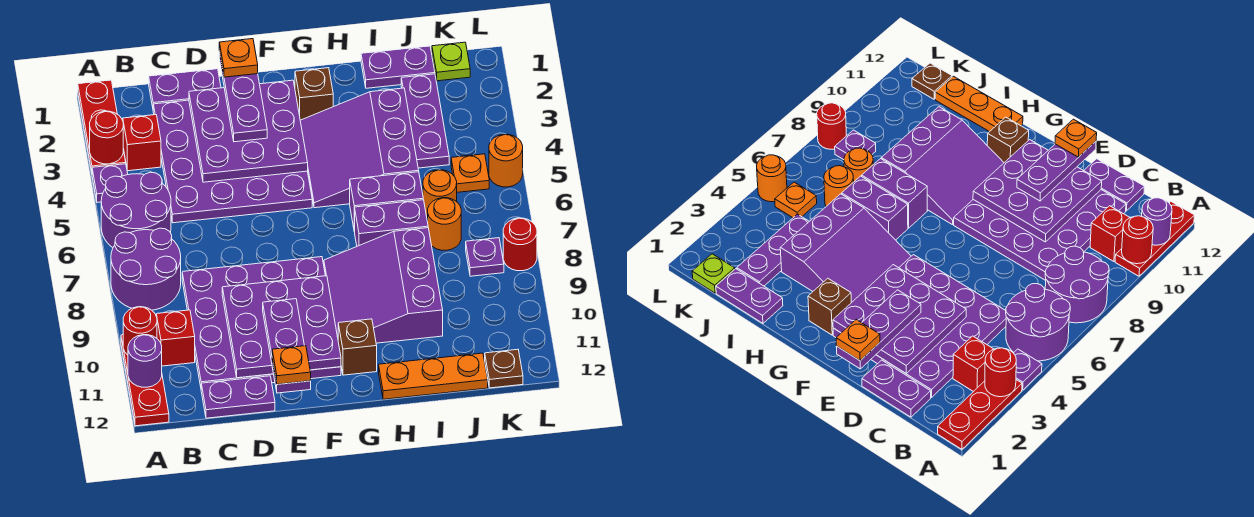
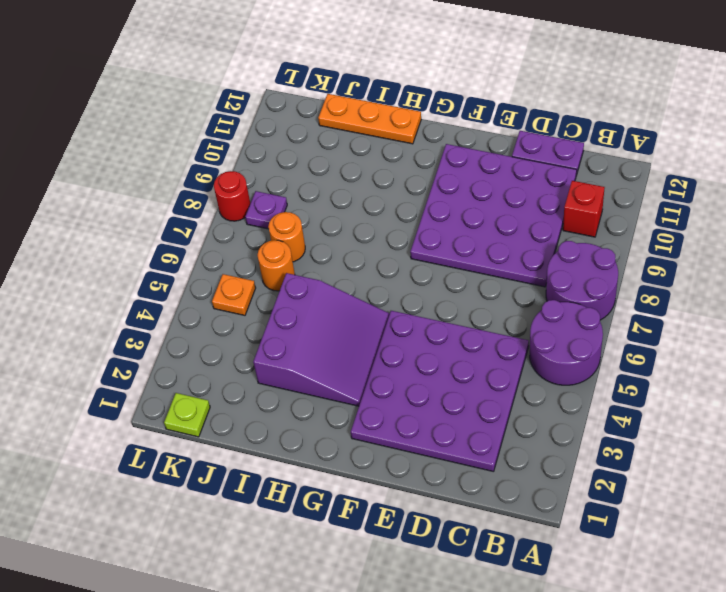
none -> red plate A1:A3 level 1
none -> purple plate A4 level 1
none -> red plate A10:A12 level 1
none -> red brick B3 level 1

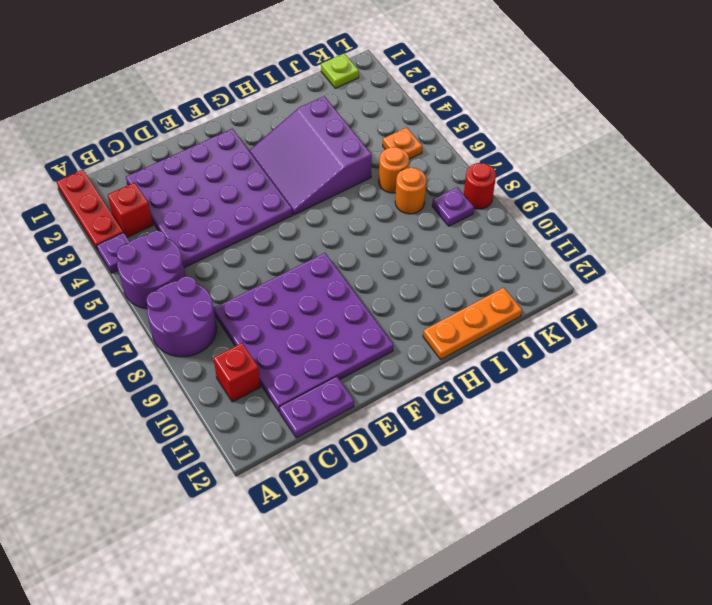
none -> red plate A10:A12 level 1
none -> purple plate C1:D1 level 1
none -> brown brick G2 level 1
none -> purple slope G8:I10 level 1 top I

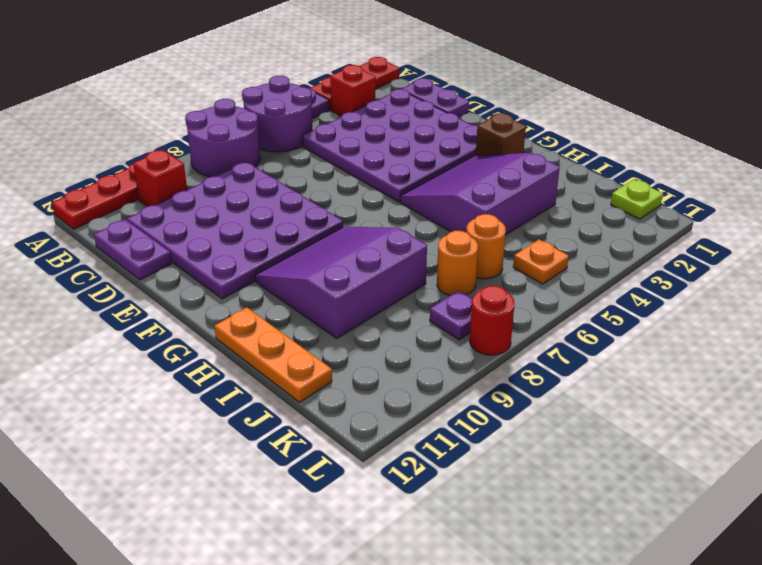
none -> brown brick G11 level 1
none -> purple brick H6:I6 level 1
none -> purple brick H7:I7 level 1
none -> purple plate I1:J1 level 1

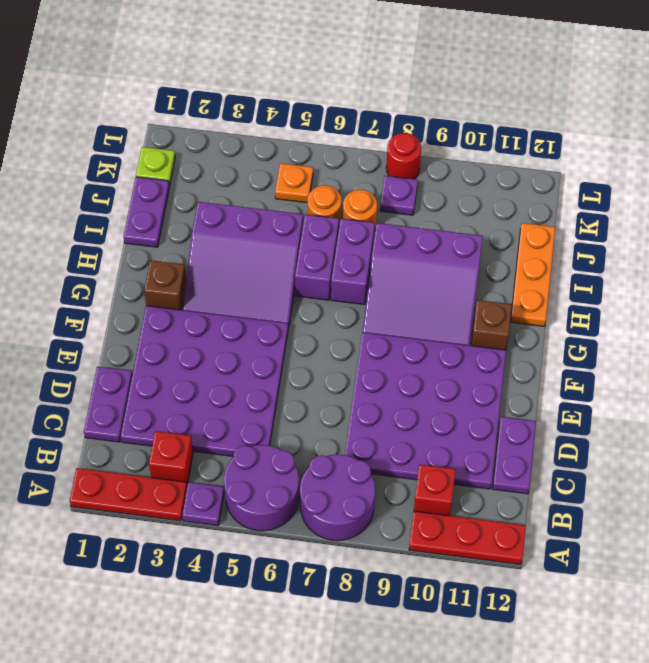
none -> purple plate J2:J4 level 1
none -> brown plate K12 level 1
none -> orange round brick L5 level 1
none -> red round brick A3 level 2

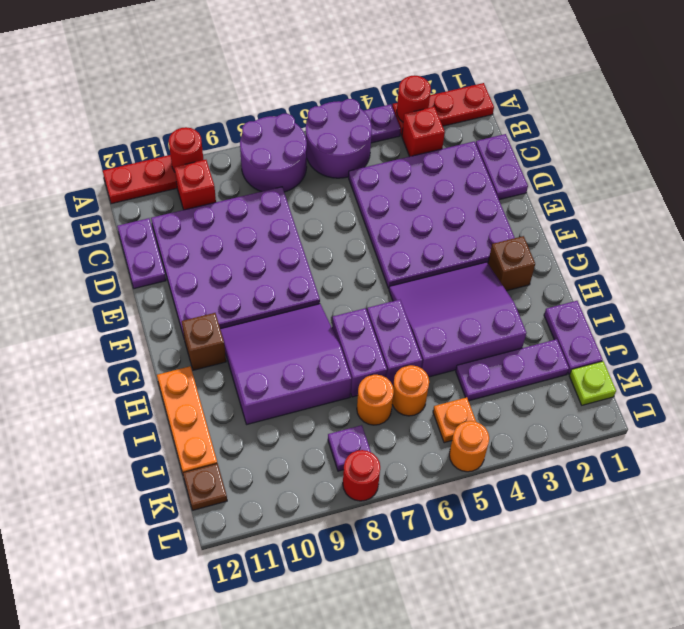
none -> purple round brick A11 level 2
none -> purple plate D2:F4 level 2
none -> purple plate D9:F11 level 2
none -> purple plate E1:E3 level 3

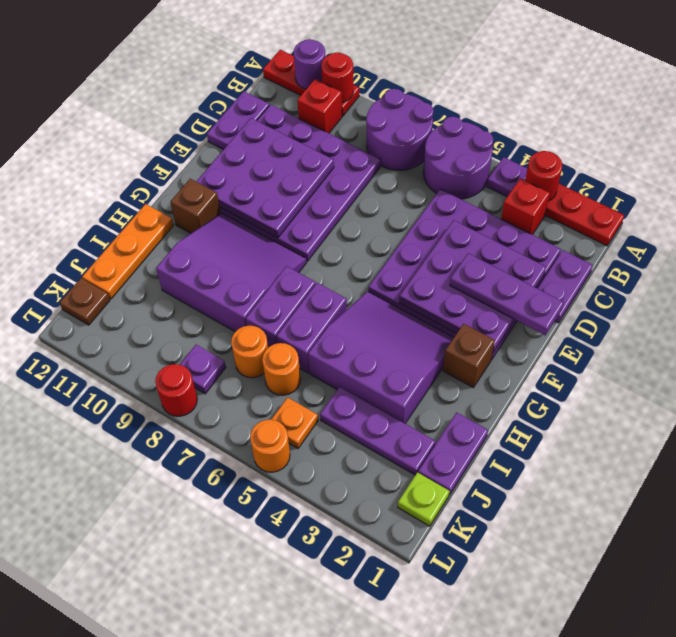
none -> purple plate E10:E12 level 3
none -> orange plate E1 level 4
none -> orange plate E12 level 4

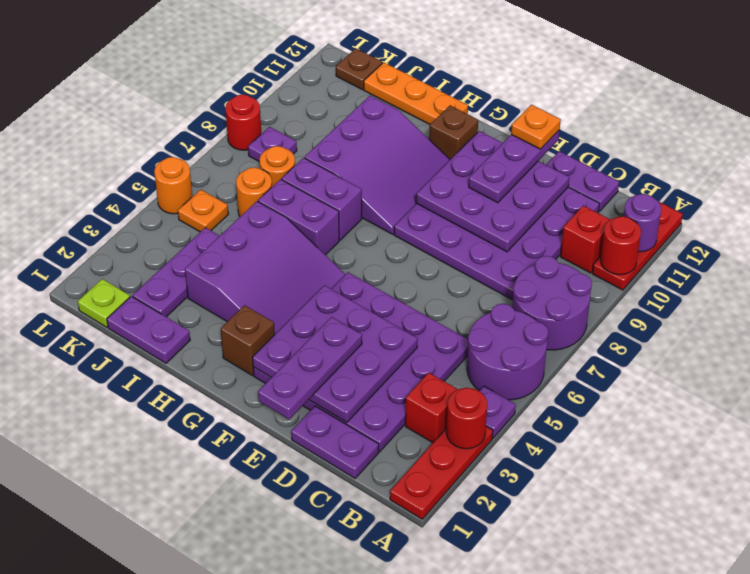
none -> orange plate E1 level 4

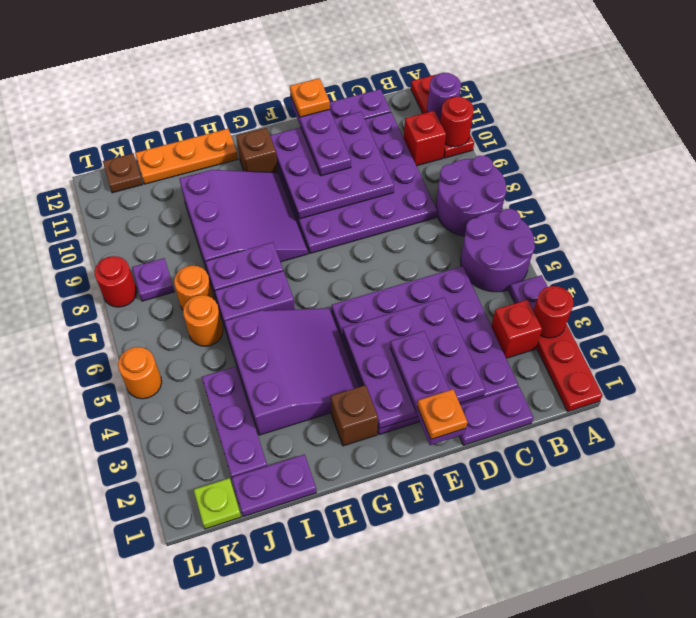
none -> orange plate K5 level 1

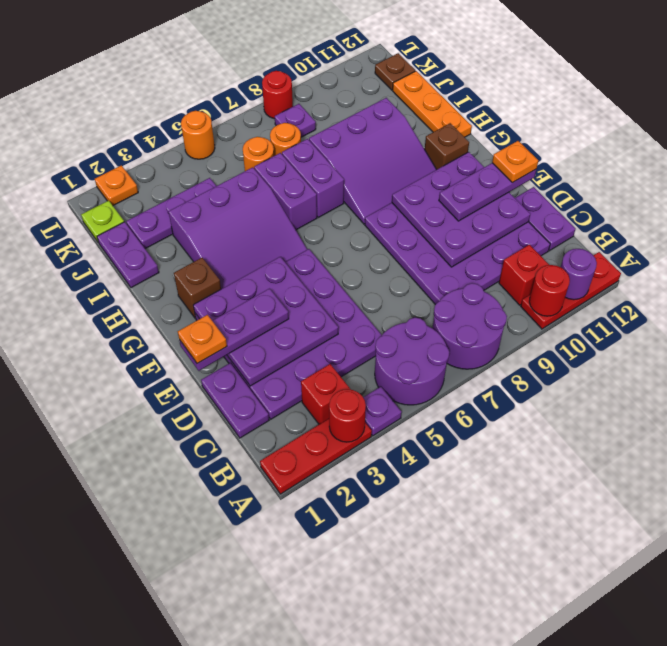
orange plate L2 level 1 -> orange plate K5 level 1

